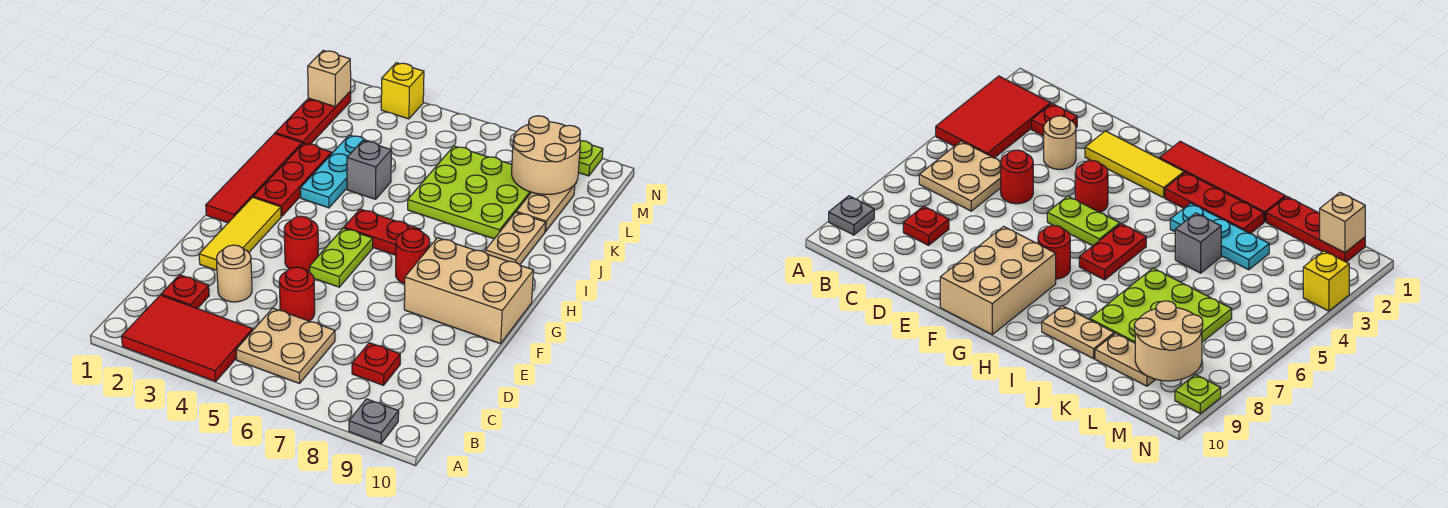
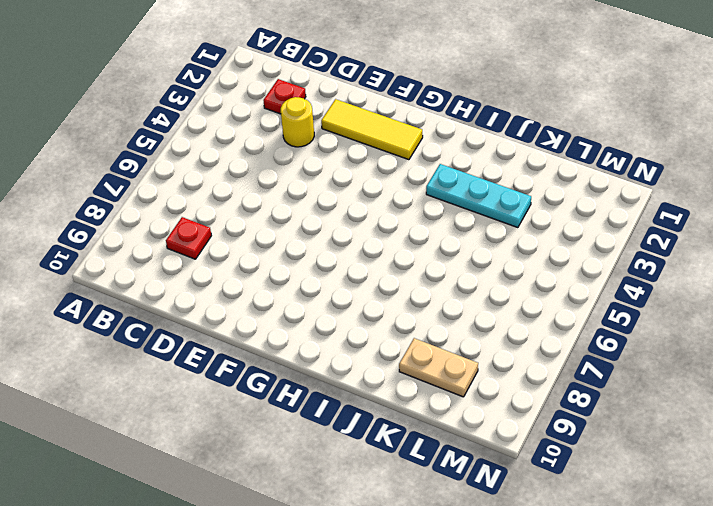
yellow round brick D3 level 1 -> tan round brick D3 level 1
none -> red tile A2:B4 level 1
none -> grey plate A9 level 1
none -> tan plate B5:C6 level 1

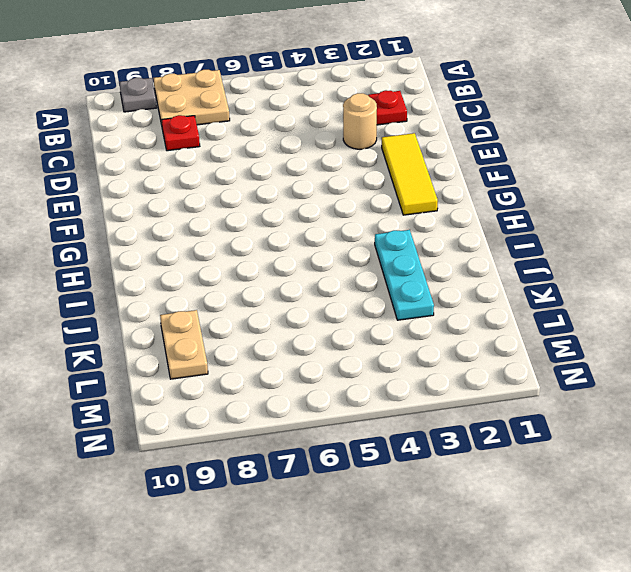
tan plate A7:B8 level 1 -> tan plate B5:C6 level 1
none -> red tile A2:B4 level 1
none -> red round brick D5 level 1
none -> red round brick F4 level 1

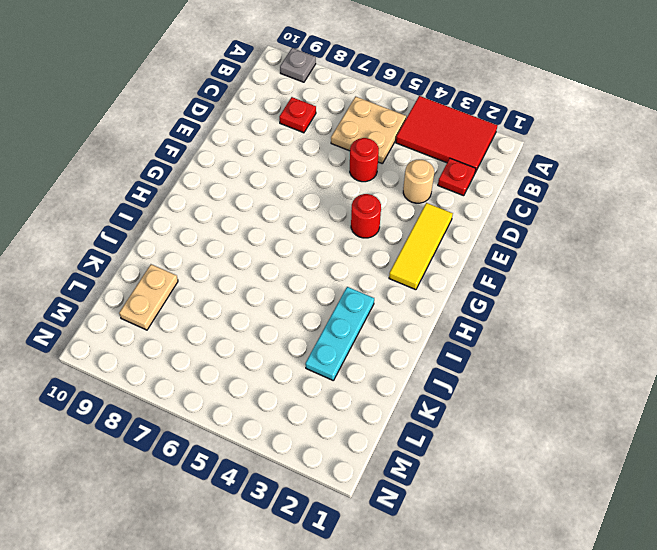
none -> lime plate F5:G5 level 1
none -> tan brick F8:G10 level 1
none -> red tile G1:J1 level 1

